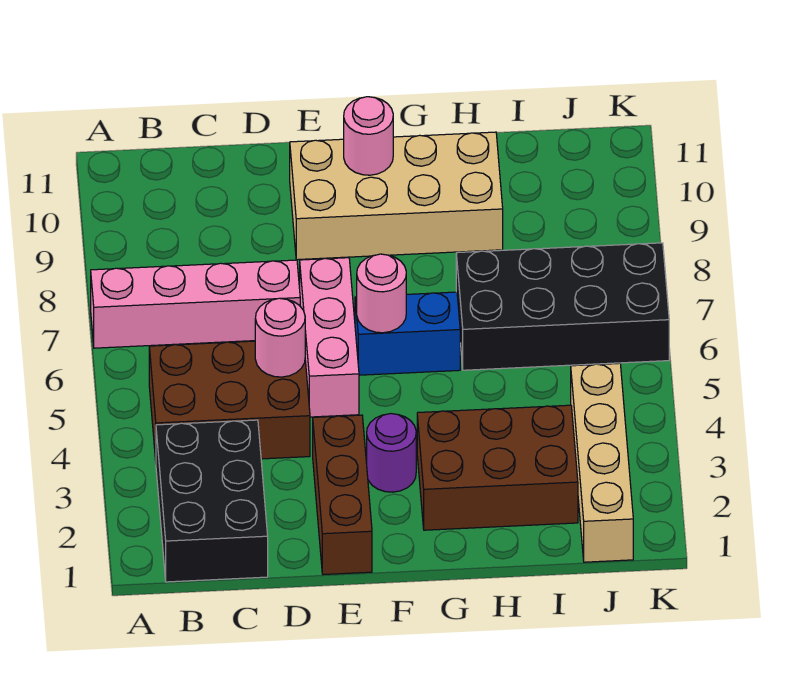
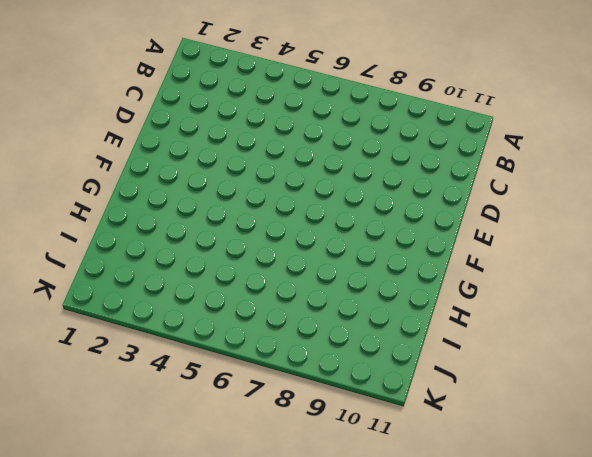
none -> pink brick A7:D7 level 1
none -> black brick B1:C3 level 1
none -> brown brick B4:D5 level 1

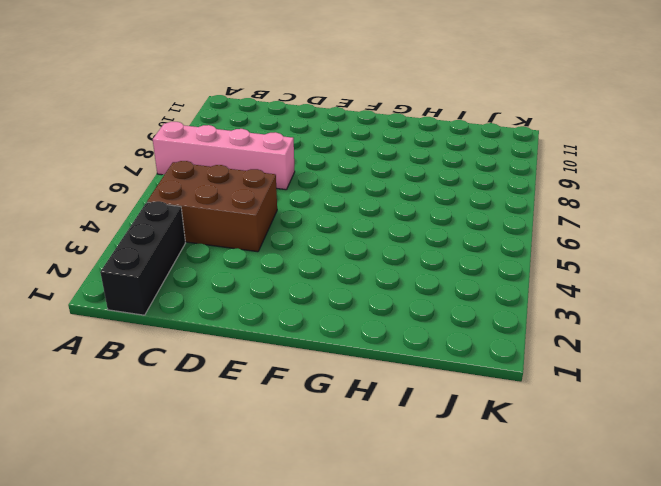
black brick B1:B3 level 1 -> black brick B1:C3 level 1
none -> brown brick E1:E3 level 1
none -> pink brick E5:E7 level 1
none -> tan brick E9:H10 level 1

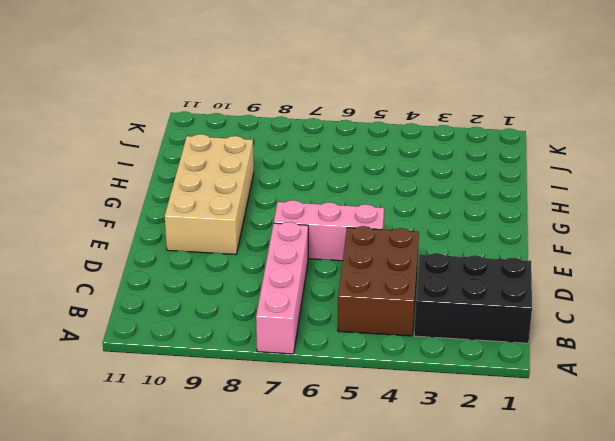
none -> brown brick E1:E3 level 1
none -> purple round brick F3 level 1
none -> blue brick F6:G6 level 1

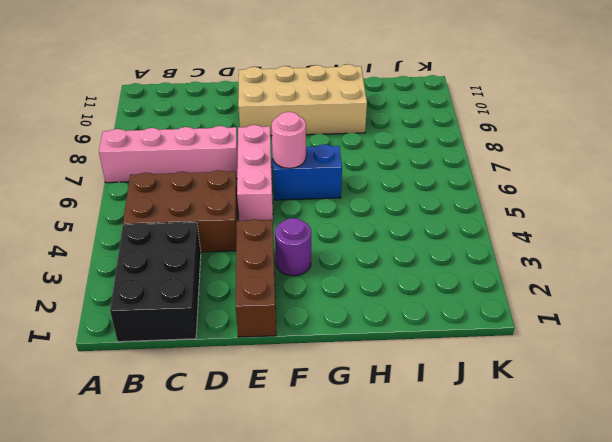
none -> brown brick G2:I3 level 1
none -> black brick H6:K7 level 1
none -> tan brick J1:J4 level 1

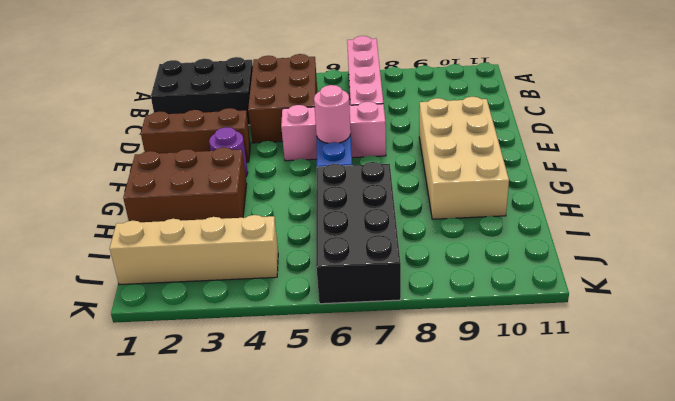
brown brick G1:H3 level 1 -> brown brick G2:I3 level 1
none -> pink round brick D5 level 2
none -> pink round brick F10 level 2

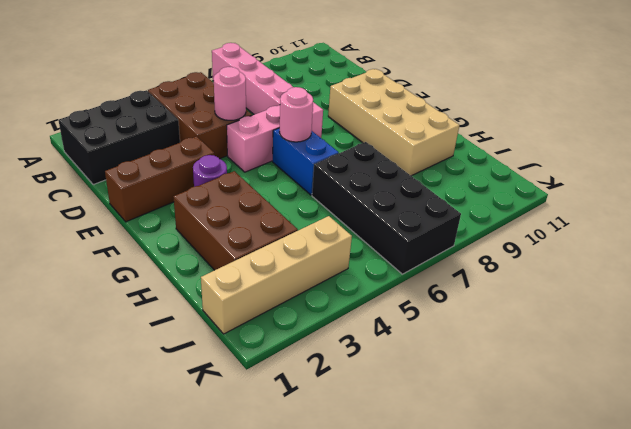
none -> pink round brick F10 level 2

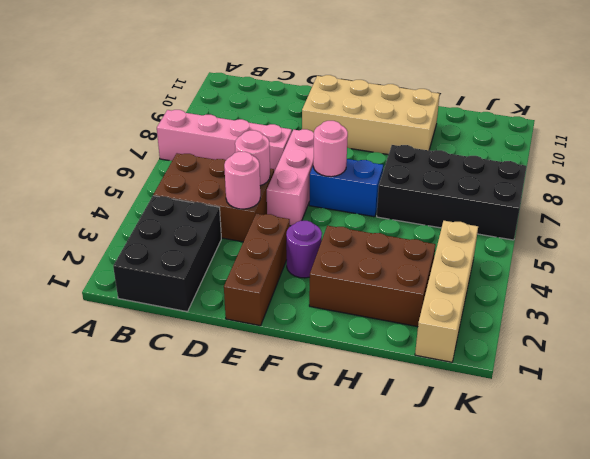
pink round brick D4 level 2 -> pink round brick F10 level 2

